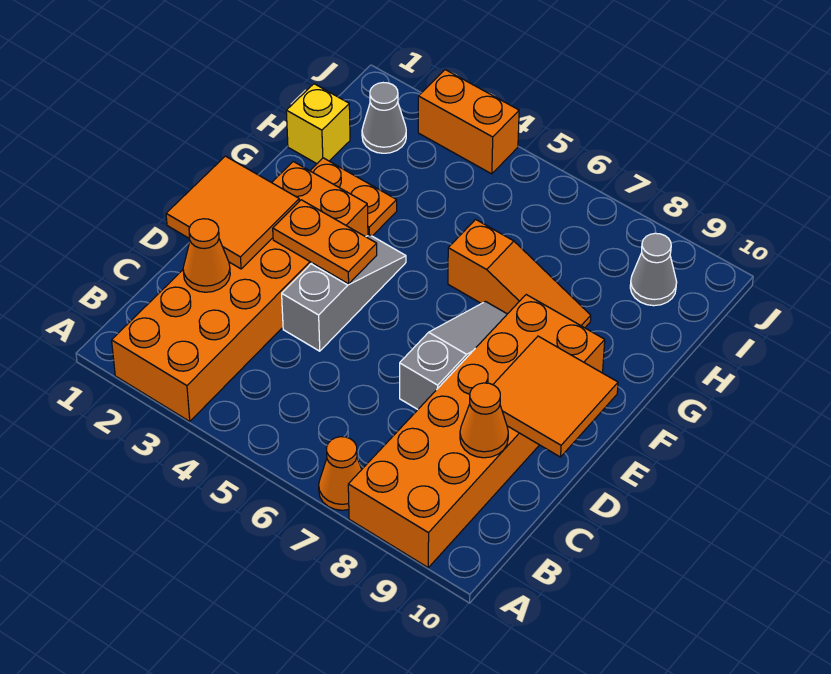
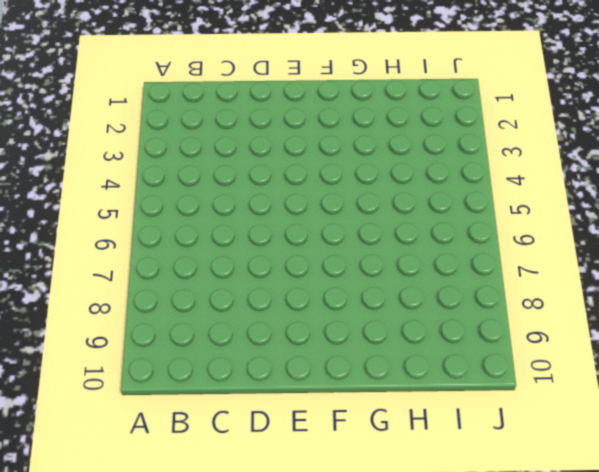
none -> orange brick A2:F3 level 1
none -> orange cone A7 level 1
none -> orange brick A8:F9 level 1

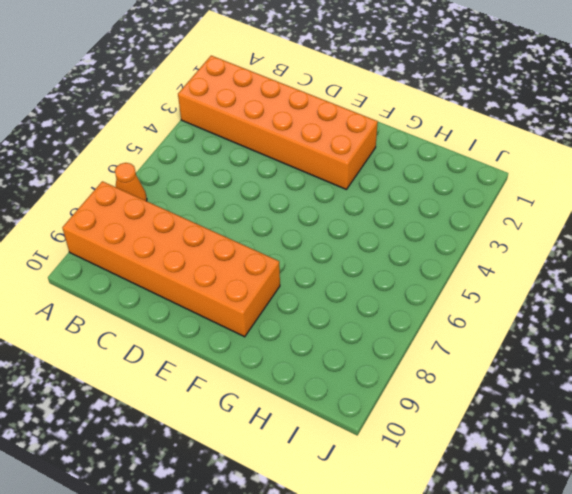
none -> grey slope D4:F4 level 1 top D
none -> grey slope D7:F7 level 1 top D
none -> orange plate G2:G3 level 1

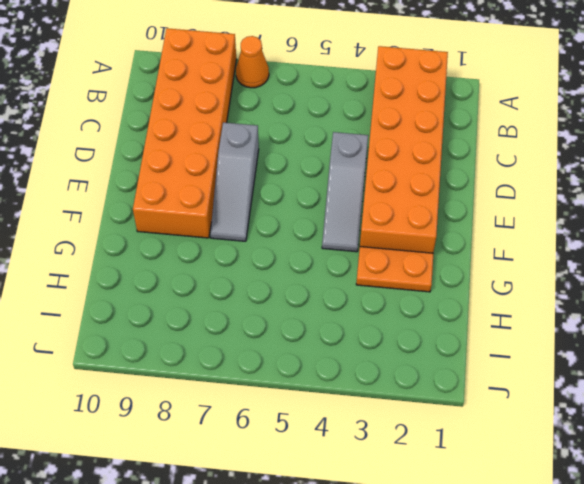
none -> orange slope G6:G8 level 1 top 6
none -> yellow brick H1 level 1
none -> grey cone I2 level 1

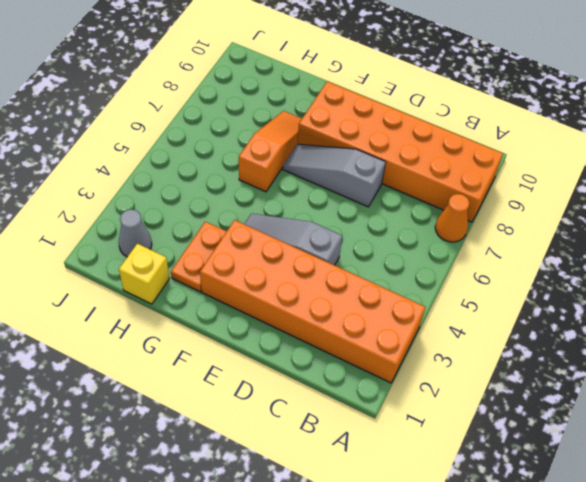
none -> grey cone I9 level 1
none -> orange brick J3:J4 level 1
none -> orange cone C2 level 2

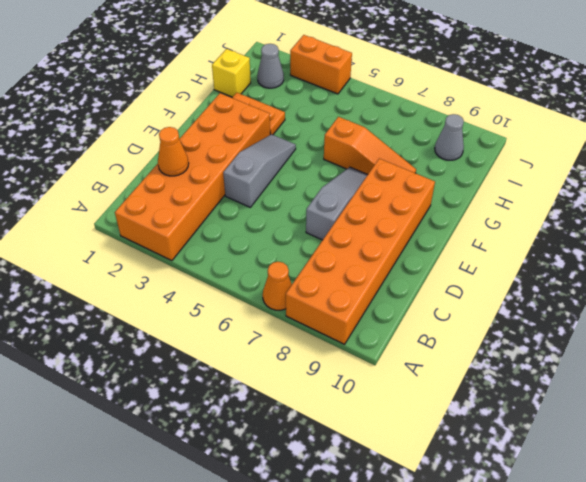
none -> orange cone C9 level 2
none -> orange tile D1:E2 level 2
none -> orange tile D9:E10 level 2

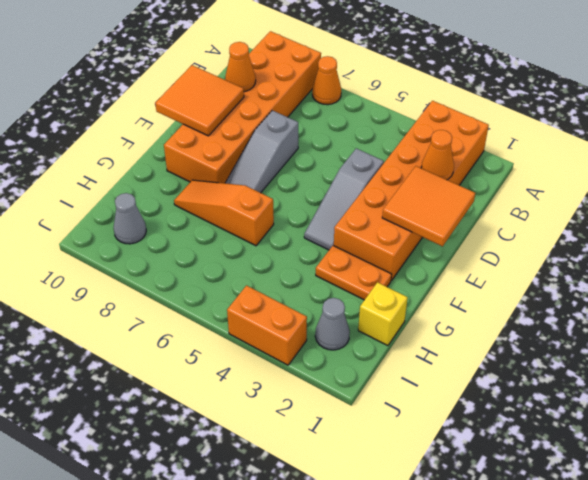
none -> orange plate E3:E4 level 2

